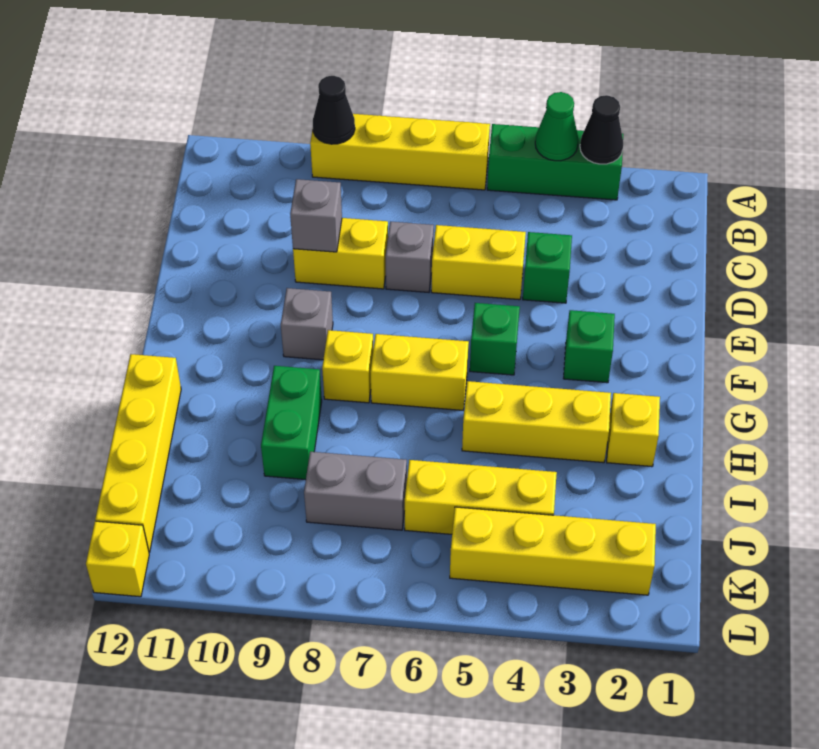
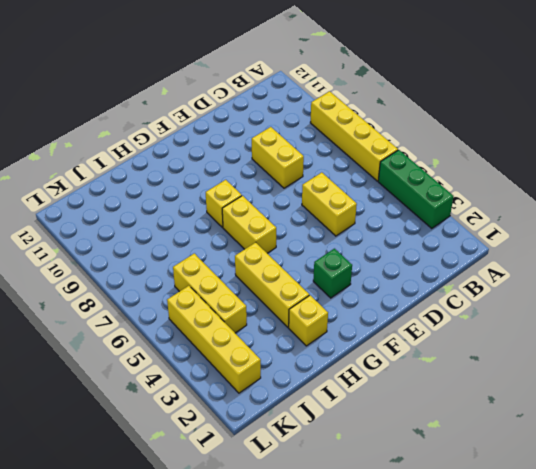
none -> green brick D4 level 1
none -> grey brick D7 level 1
none -> green brick F5 level 1

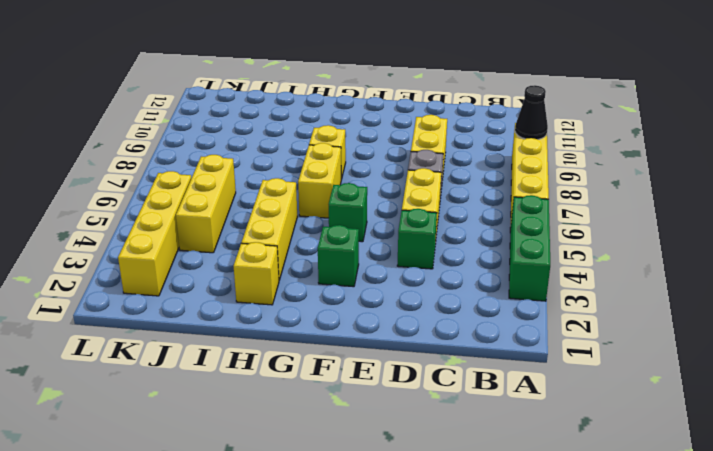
none -> grey brick F9 level 1
none -> green brick H9:I9 level 1
none -> yellow brick H12:K12 level 1

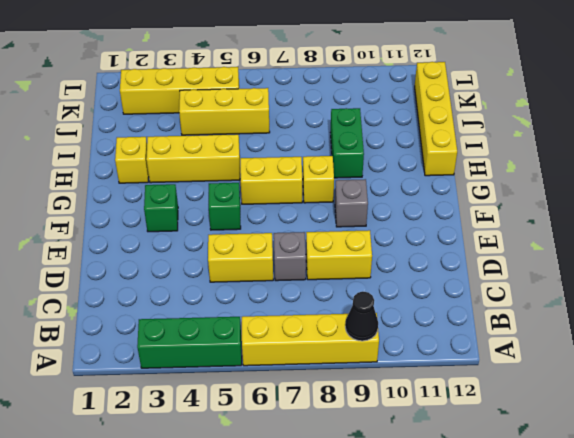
none -> green brick D4 level 1
none -> grey brick J7:J8 level 1
none -> yellow brick L12 level 1

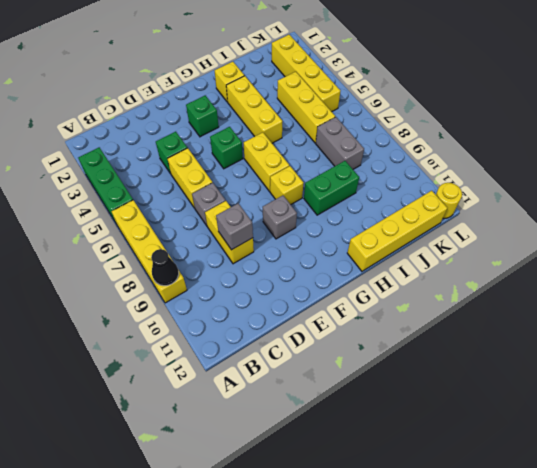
yellow round brick L12 level 1 -> yellow brick L12 level 1
none -> black cone A3 level 2
none -> green cone A4 level 2

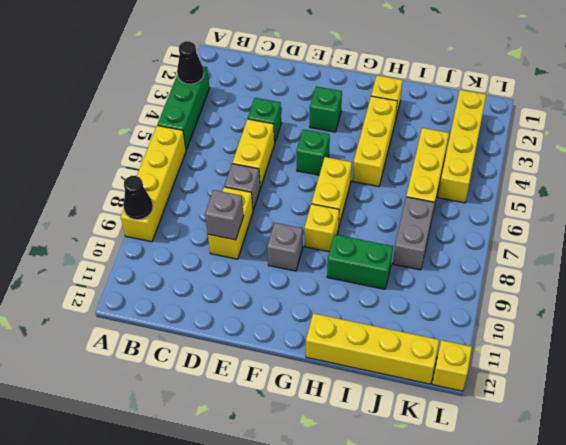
none -> green cone A4 level 2

